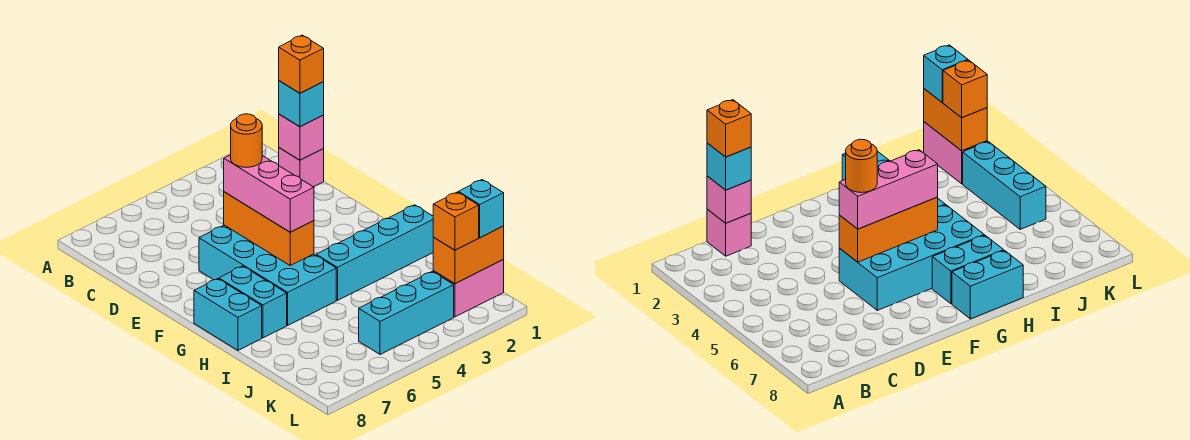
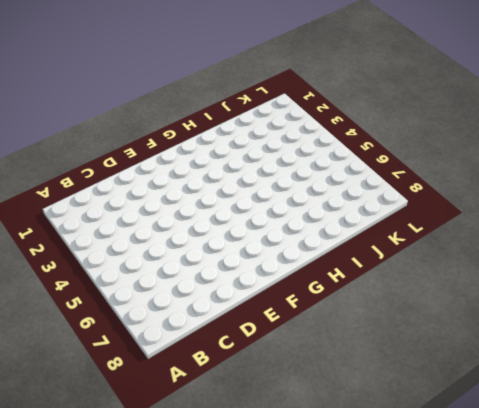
none -> pink brick C1 level 1
none -> cyan brick E5:H6 level 1
none -> cyan brick G7:H7 level 1

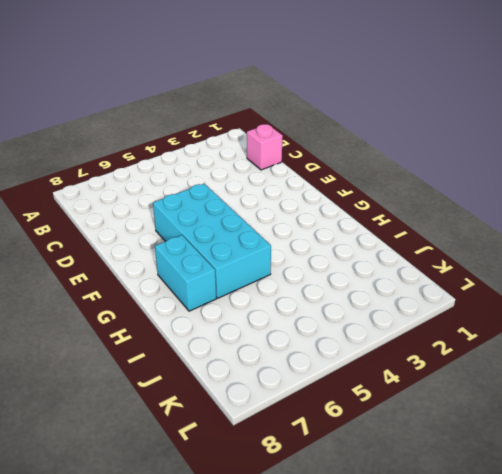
none -> cyan brick G8:H8 level 1
none -> cyan brick H1:H4 level 1
none -> pink brick K1:K2 level 1

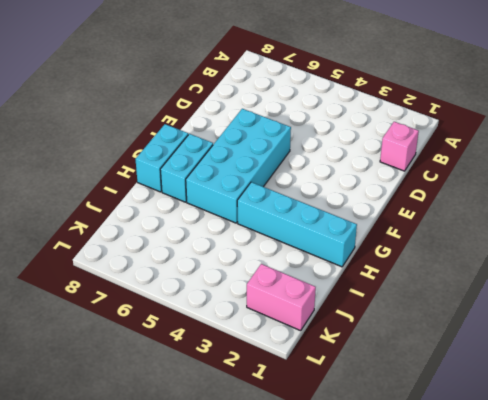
none -> cyan brick K3:K5 level 1
none -> pink brick C1 level 2
none -> orange brick E5:G5 level 2

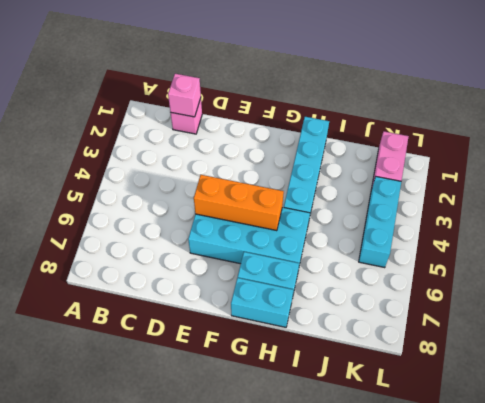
none -> orange brick K1:K2 level 2
none -> cyan brick C1 level 3
none -> pink brick E5:G5 level 3

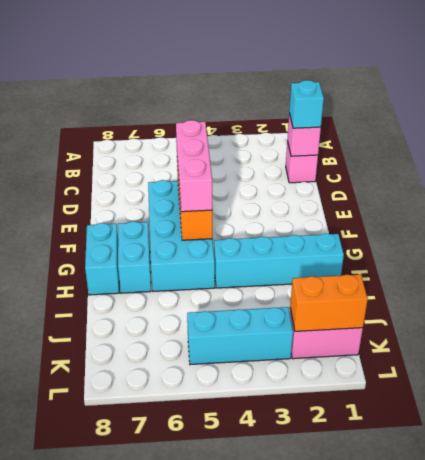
none -> cyan brick K1 level 3
none -> orange brick K2 level 3
none -> orange brick C1 level 4

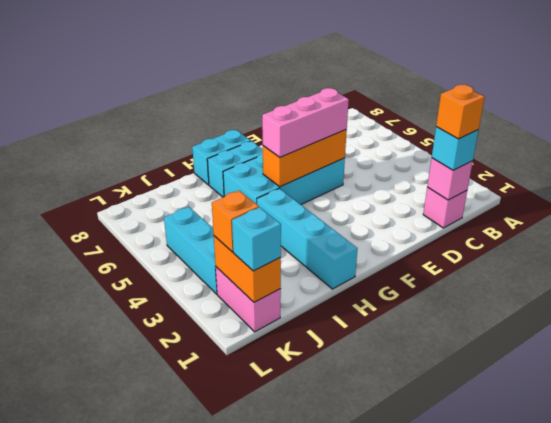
none -> orange round brick E5 level 4

